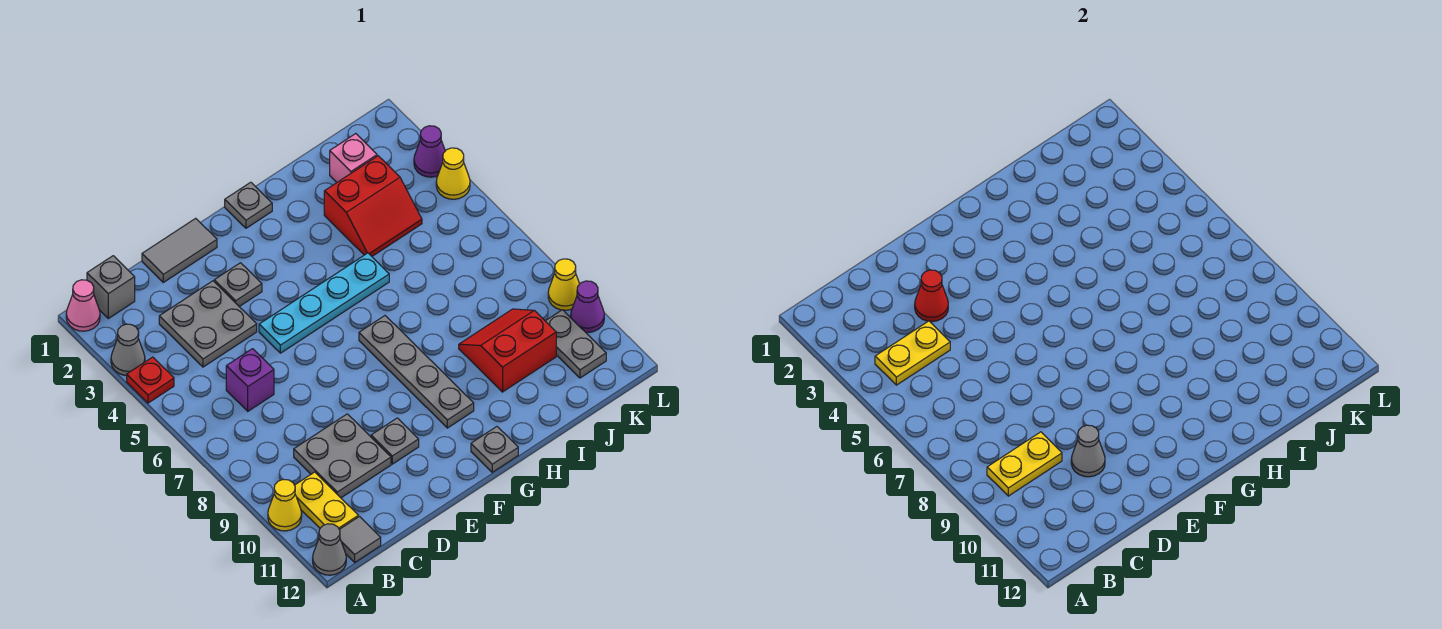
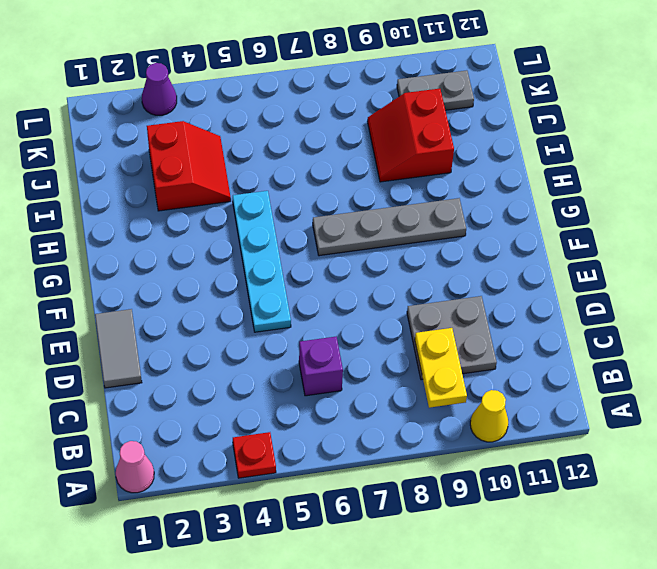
none -> grey cone A3 level 1
none -> grey cone A12 level 1
none -> grey brick B1 level 1
none -> yellow plate B10:B11 level 1

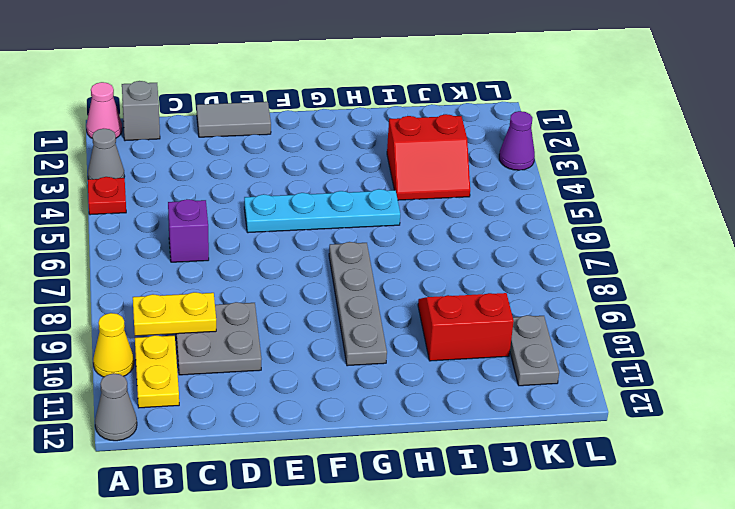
none -> grey tile B12 level 1
none -> grey plate C3:D4 level 1
none -> grey plate E3 level 1
none -> grey plate E10 level 1

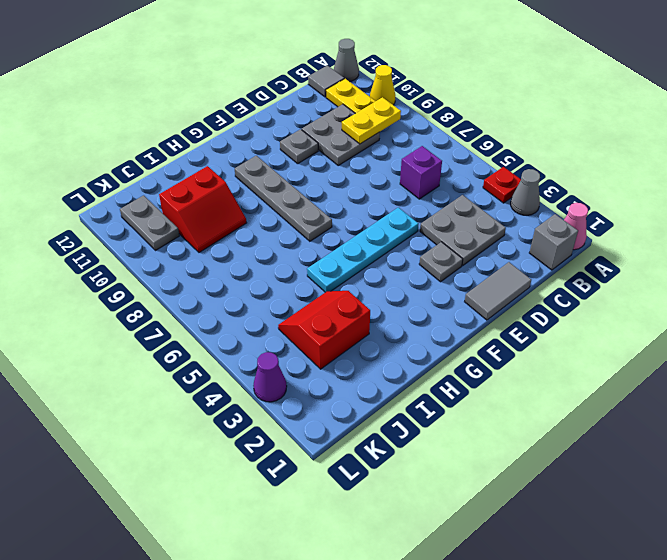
none -> grey plate G1 level 1
none -> grey plate G12 level 1
none -> pink brick J2 level 1
none -> yellow cone L4 level 1

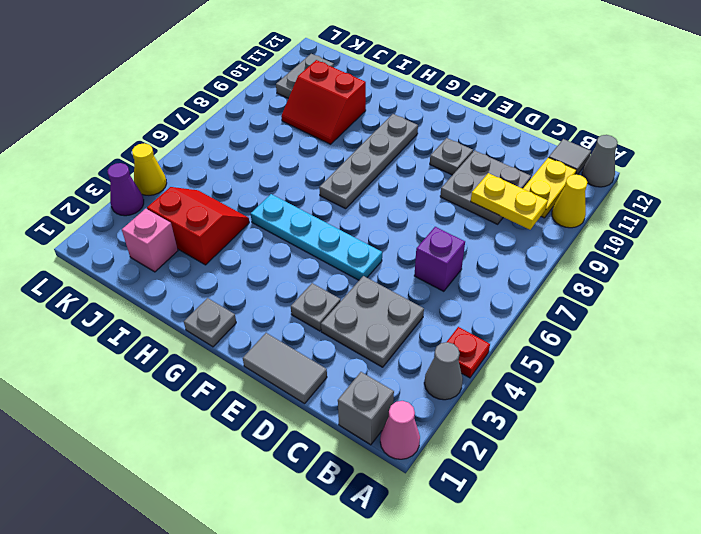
none -> grey plate G12 level 1
none -> yellow cone L9 level 1
none -> purple cone L10 level 1
none -> yellow plate B4:C4 level 2

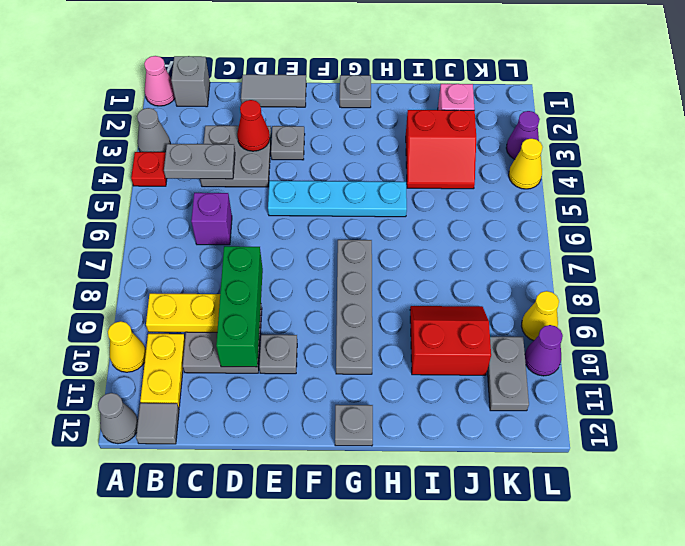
grey plate B4:C4 level 2 -> yellow plate B4:C4 level 2
green brick D8:D10 level 2 -> grey cone D10 level 2

